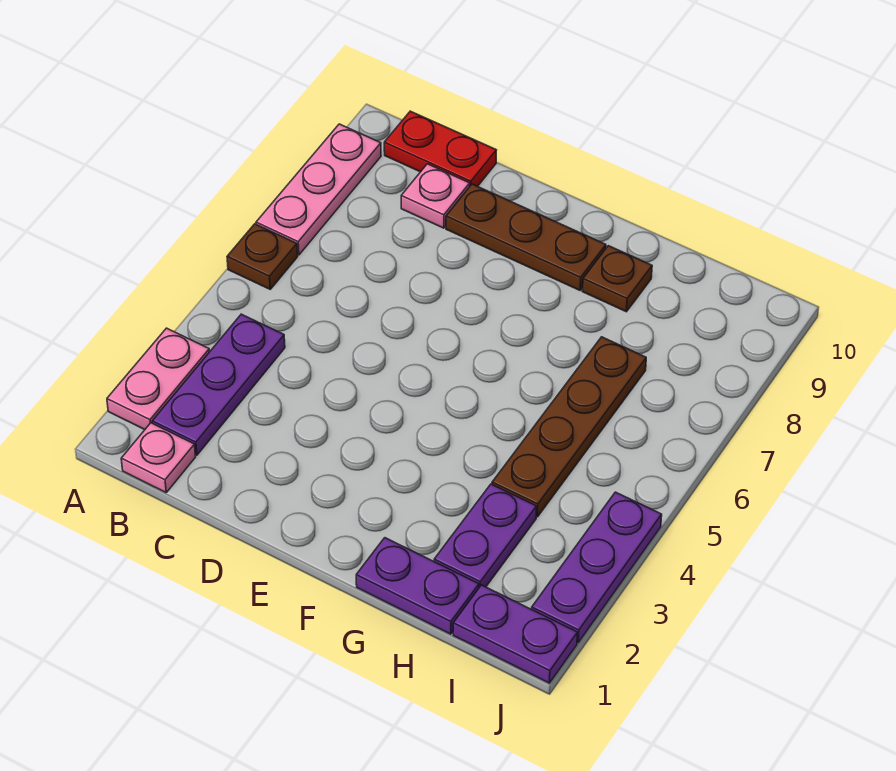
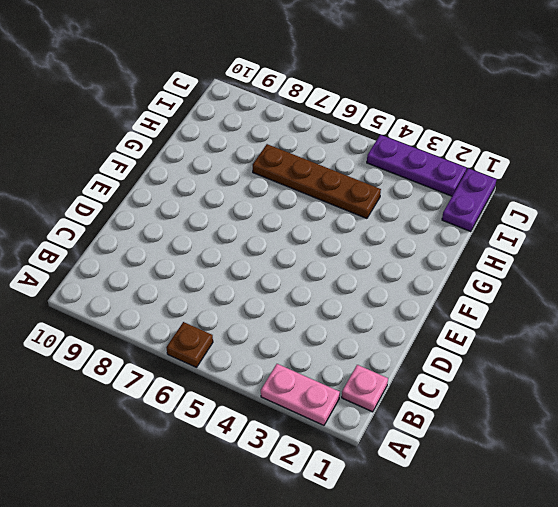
none -> pink plate A7:A9 level 1
none -> purple plate B2:B4 level 1
none -> red plate B10:C10 level 1

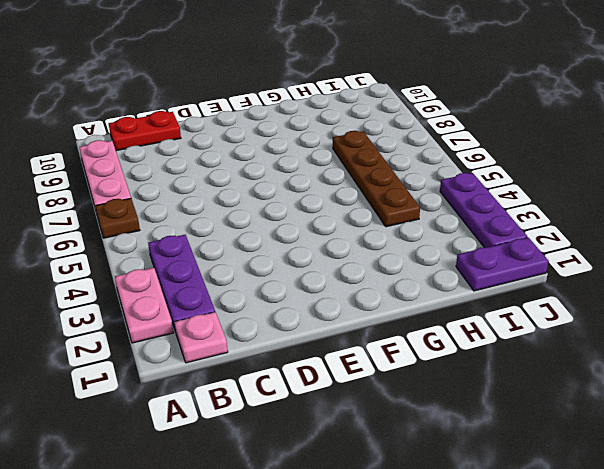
none -> pink plate C9 level 1
none -> brown plate D9:F9 level 1
none -> purple plate G1:H1 level 1

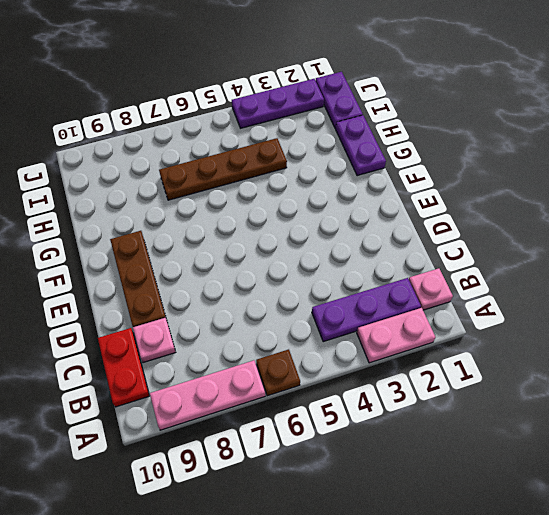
none -> brown plate G9 level 1
none -> purple plate H2:H3 level 1

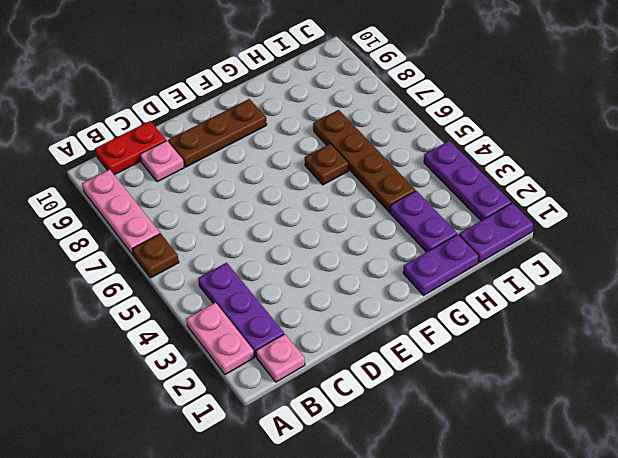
brown plate G6 level 1 -> brown plate G9 level 1

